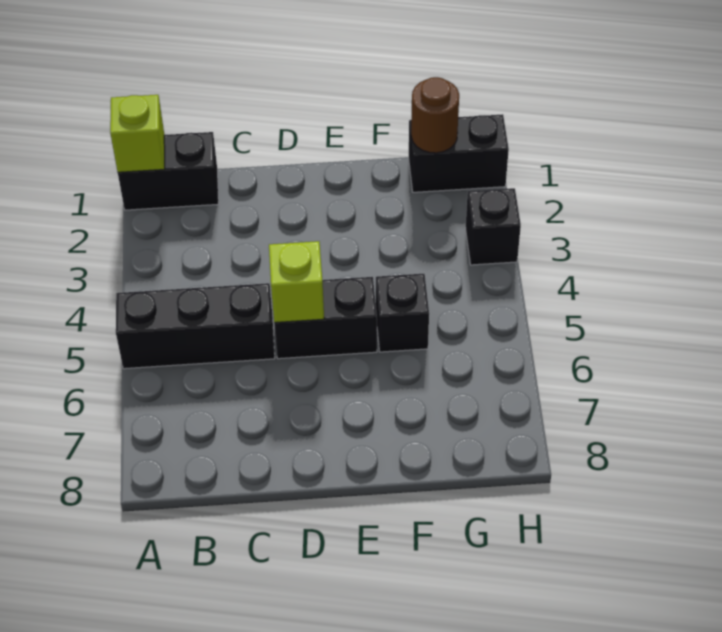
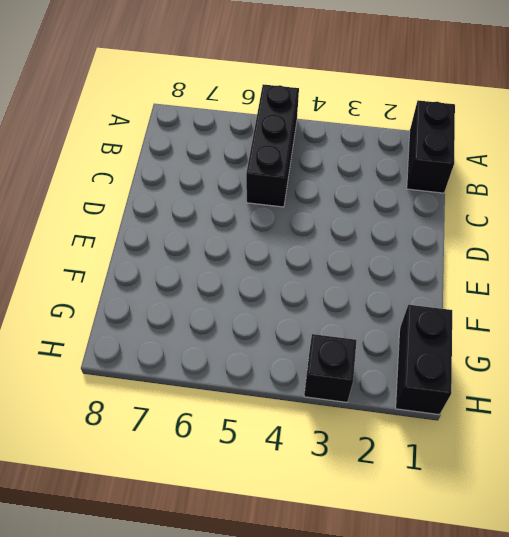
none -> black brick D5:E5 level 1
none -> black brick F5 level 1

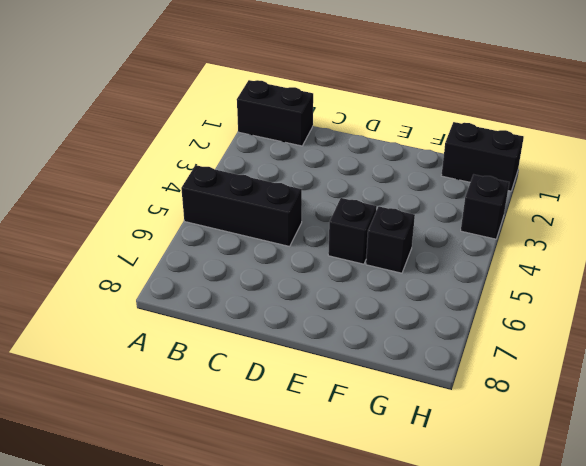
black brick E5 level 1 -> black brick D5:E5 level 1
none -> lime brick A1 level 2
none -> lime brick D5 level 2

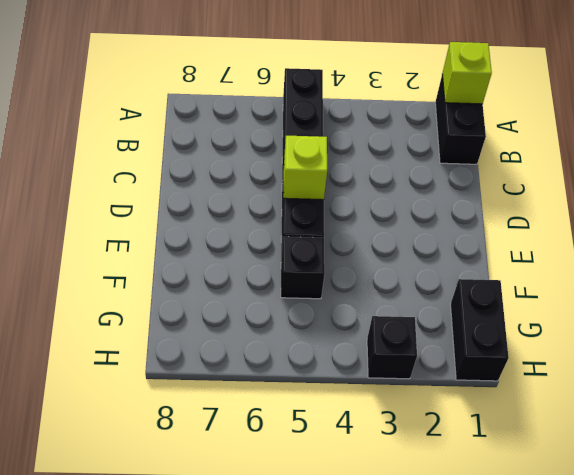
none -> brown round brick G1 level 2

